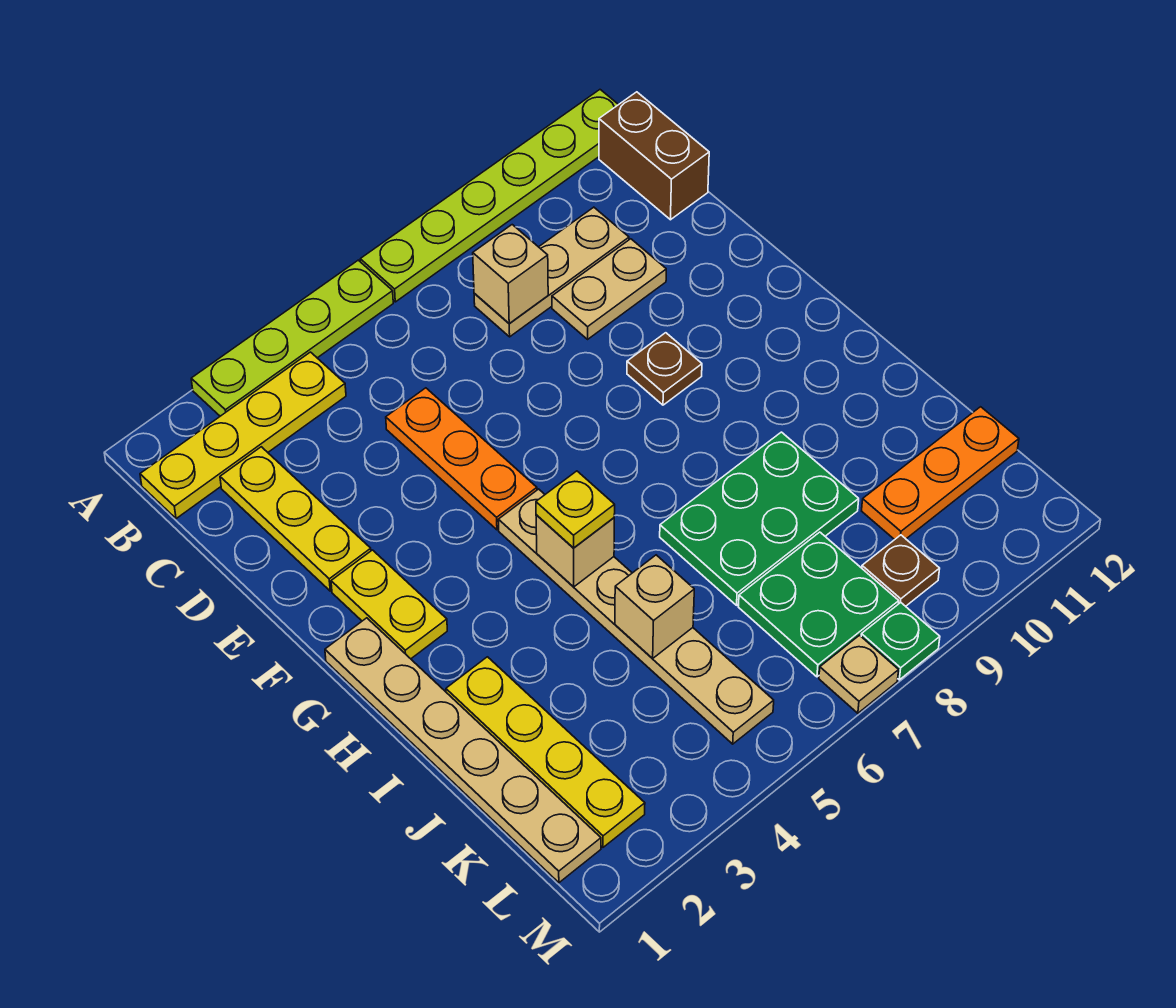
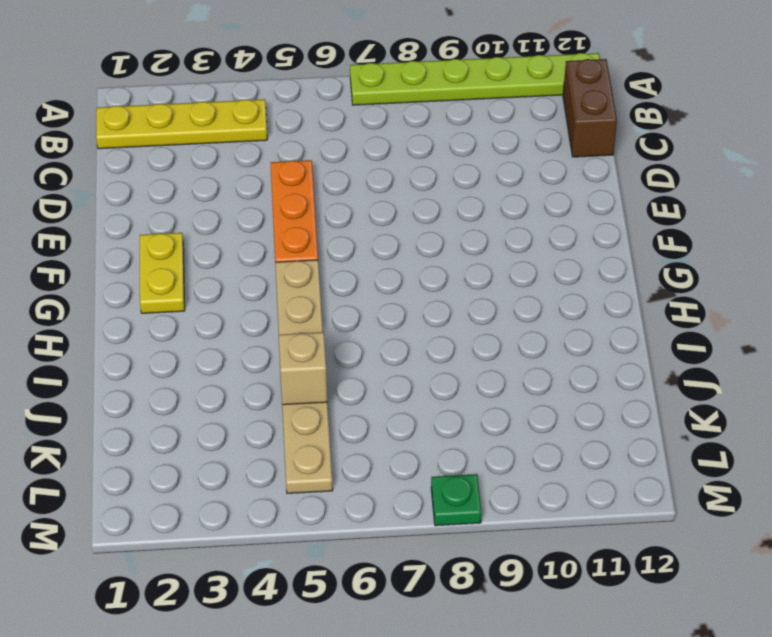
none -> lime plate A3:A6 level 1
none -> yellow plate C2:E2 level 1
none -> tan plate C8:C10 level 1

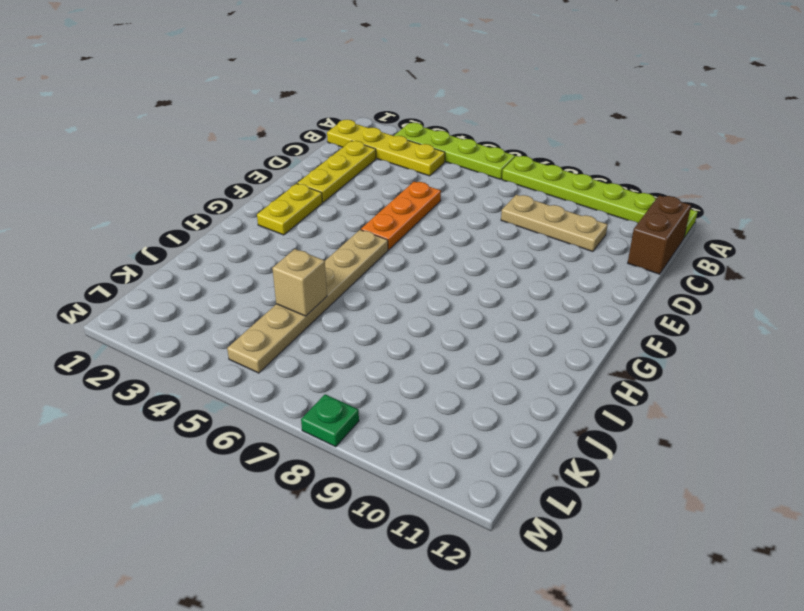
none -> tan plate D9:D10 level 1
none -> brown plate F9 level 1
none -> tan plate G1:L1 level 1

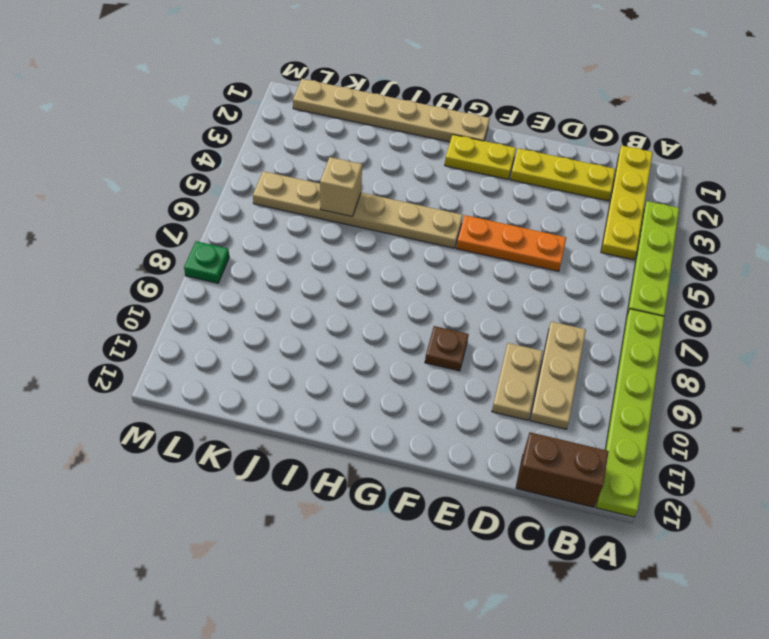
none -> yellow plate I2:L2 level 1
none -> green plate I7:J9 level 1
none -> green plate K7:L8 level 1

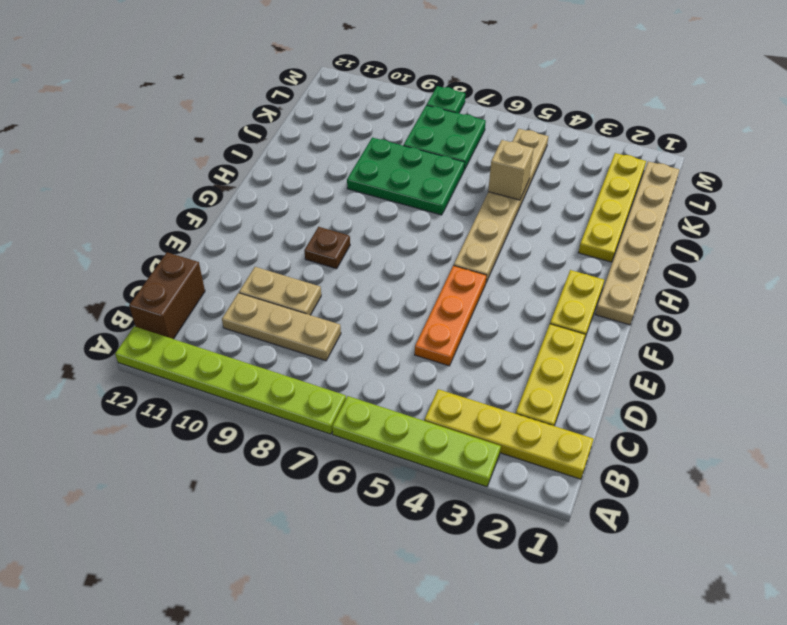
none -> orange plate K10:K12 level 1
none -> brown plate L9 level 1
none -> tan plate M7 level 1

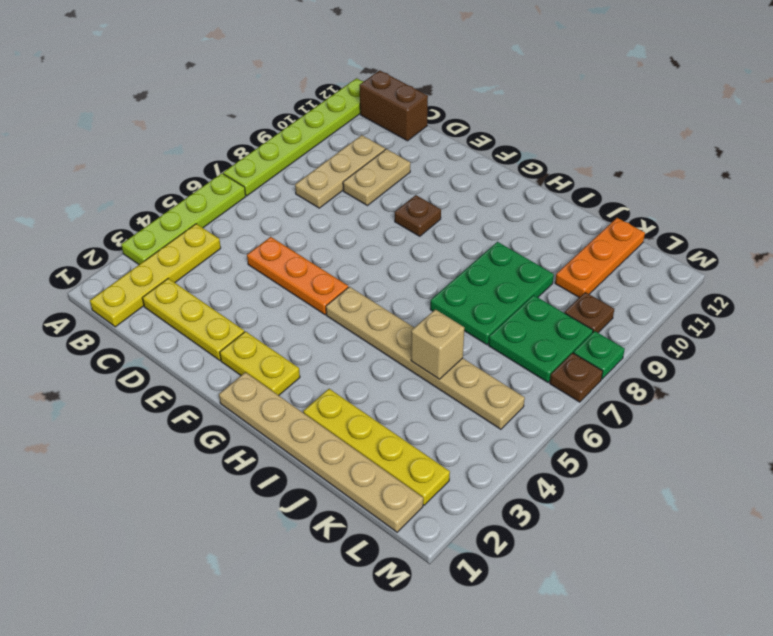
brown plate M7 level 1 -> tan plate M7 level 1
none -> tan brick C8 level 2
none -> tan brick H5 level 2
none -> yellow plate H5 level 3

